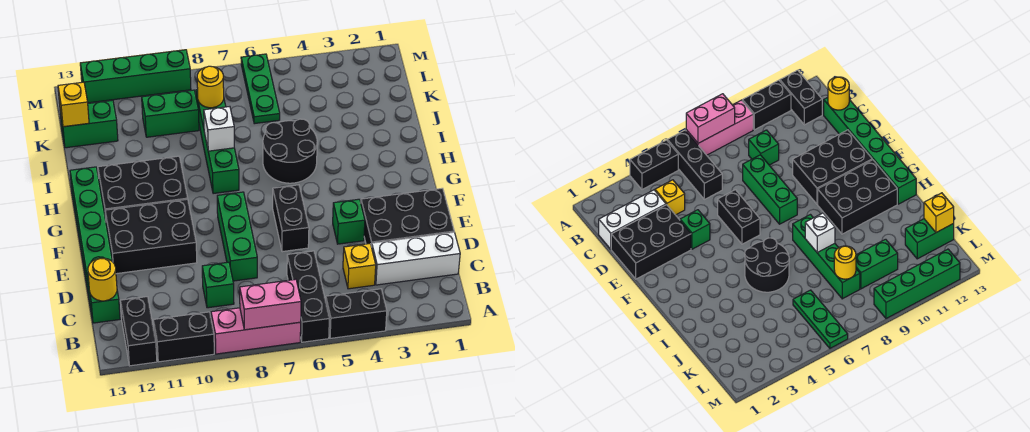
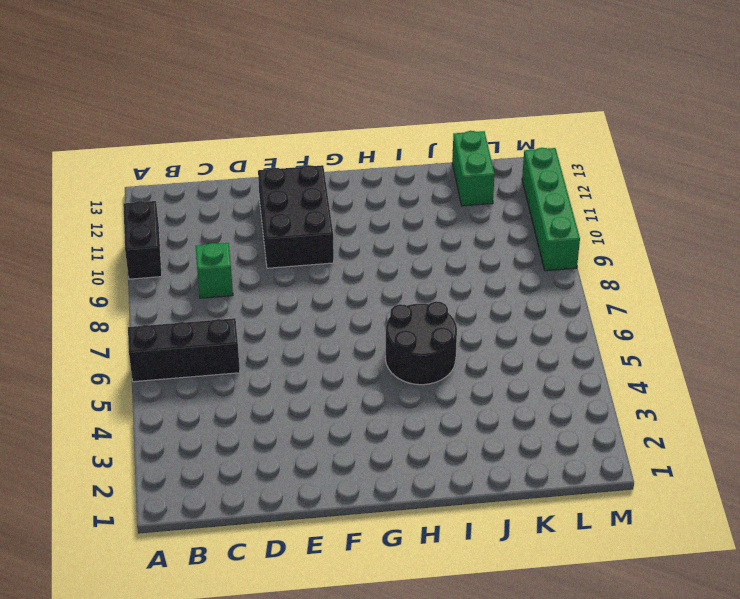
none -> black brick A4:A5 level 1
none -> pink brick A7:A9 level 1
none -> black brick A12:B12 level 1

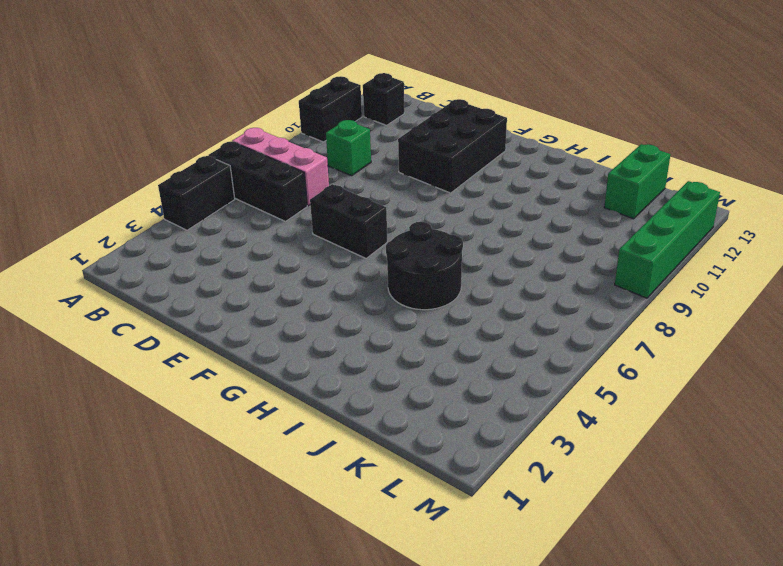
pink brick A7:C7 level 1 -> pink brick A7:A9 level 1
black brick B12 level 1 -> black brick A12:B12 level 1
none -> white brick C1:C3 level 1
none -> yellow brick C4 level 1
none -> green brick C13:H13 level 1

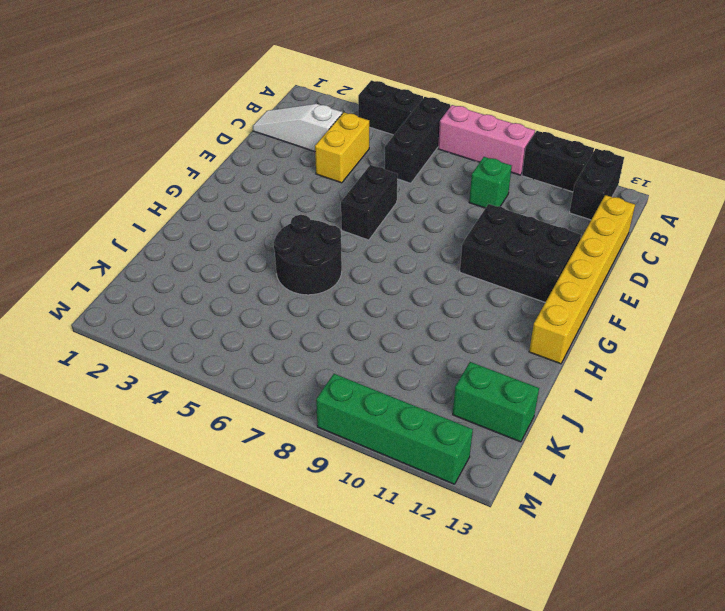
white slope C1:C3 level 1 top 3 -> white brick C1:C3 level 1
yellow brick C4:D4 level 1 -> yellow brick C4 level 1
yellow brick C13:H13 level 1 -> green brick C13:H13 level 1
none -> black brick D1:E3 level 1
none -> green brick D8:F8 level 1
none -> green brick E4 level 1

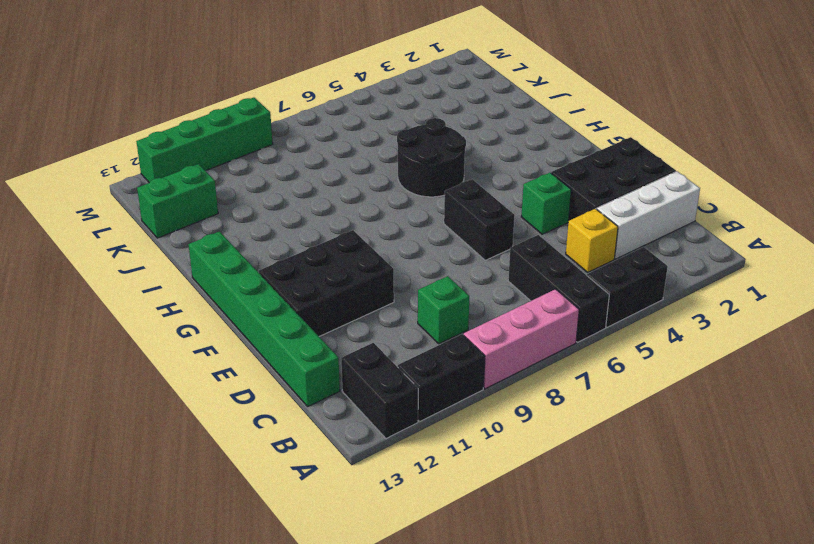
none -> green brick D8:F8 level 1
none -> black brick G10:H12 level 1
none -> green brick H8:K8 level 1

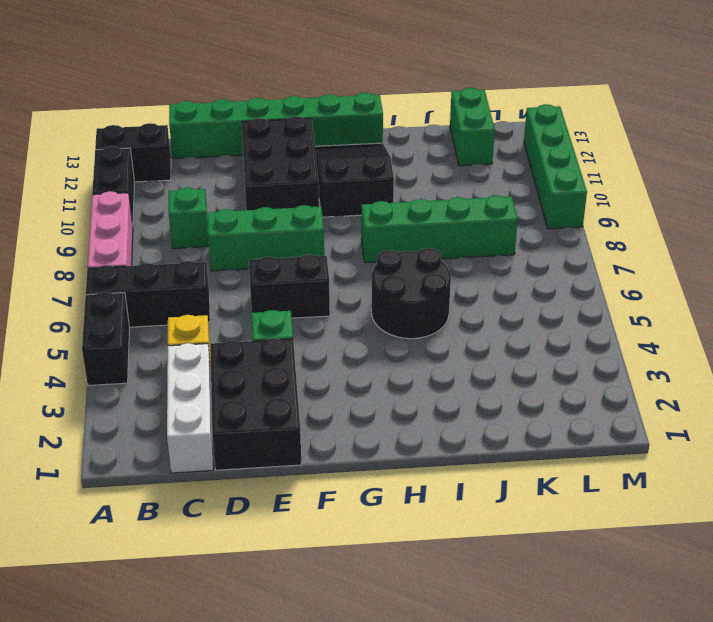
black slope G10:H12 level 1 top 10 -> black brick G10:H12 level 1
none -> green plate K6:M6 level 1
none -> green brick K9:K10 level 1
none -> pink brick A7:A8 level 2

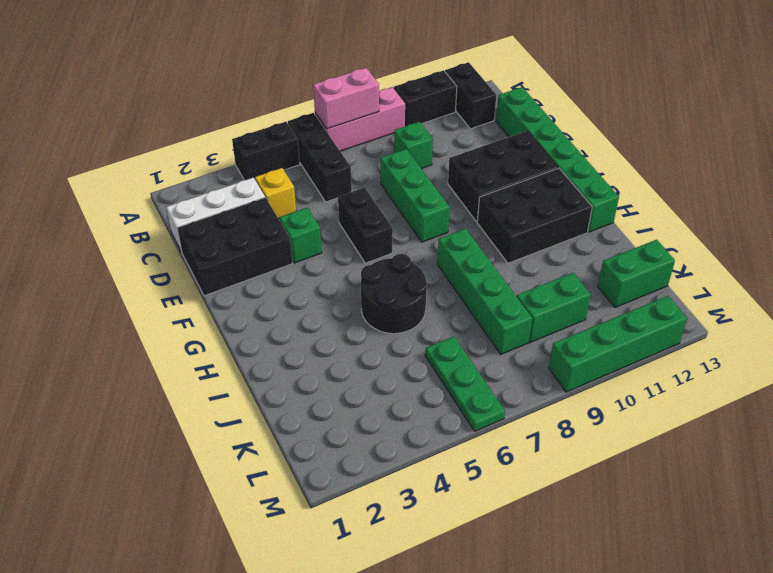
none -> yellow round brick C13 level 2
none -> white brick I8 level 2
none -> yellow round brick K8 level 2

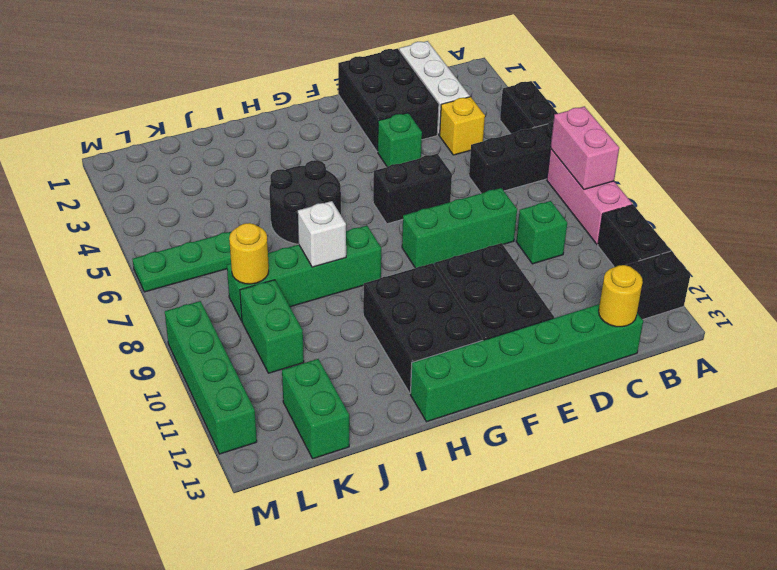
none -> yellow brick K13 level 2

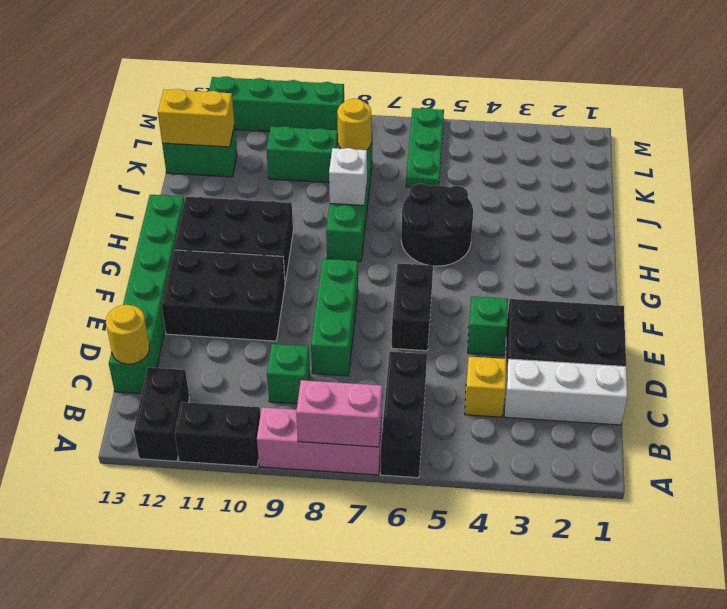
yellow brick K12:K13 level 2 -> yellow brick K13 level 2
none -> black brick A4:A5 level 1

